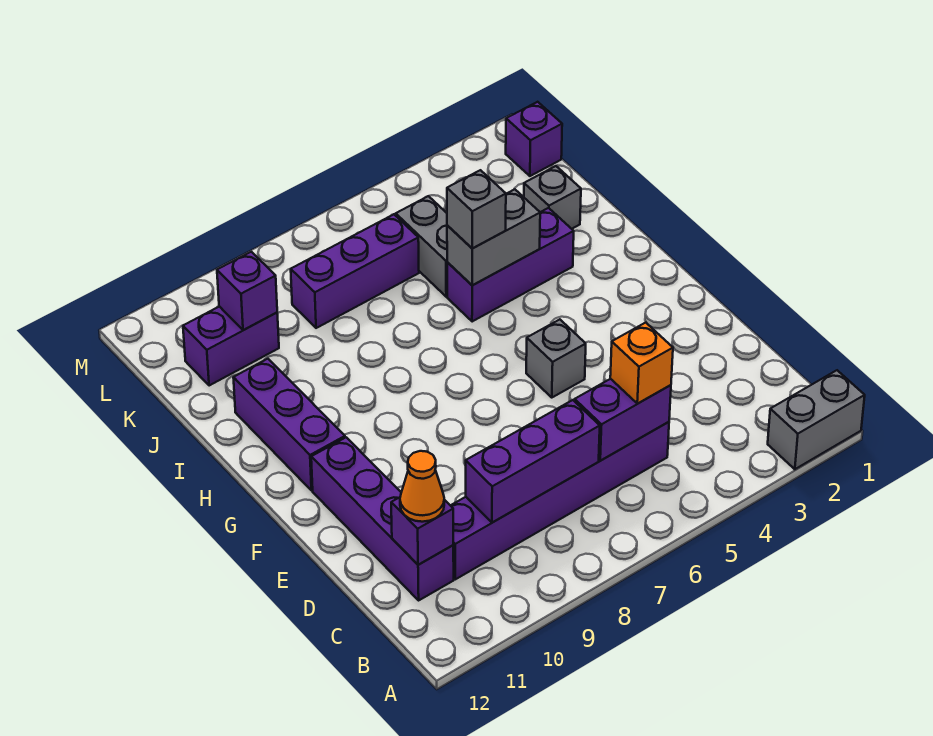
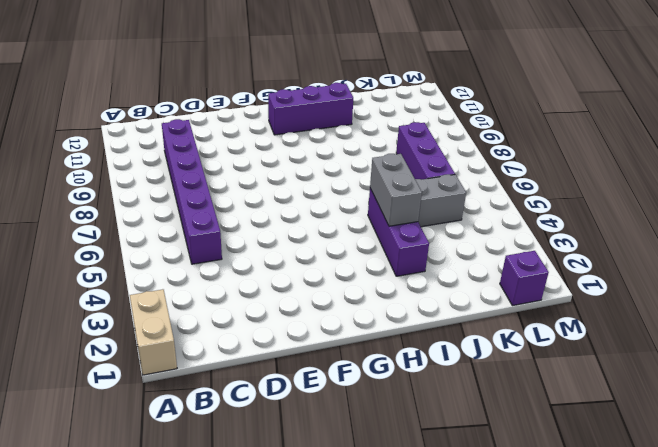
tan brick A1:A2 level 1 -> grey brick A1:A2 level 1
none -> purple brick C11:F11 level 1
none -> grey brick F5 level 1
none -> grey brick J2 level 1

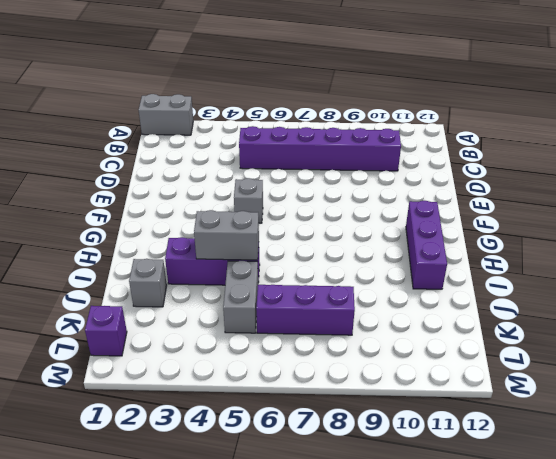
none -> purple brick C11:F11 level 1
none -> purple brick K10:K11 level 1
none -> purple brick C5:C6 level 2

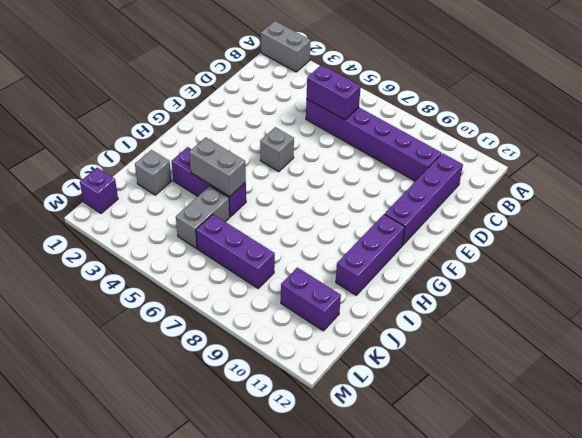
none -> purple brick C7:C9 level 2
none -> purple brick C11 level 2
none -> purple brick K10 level 2

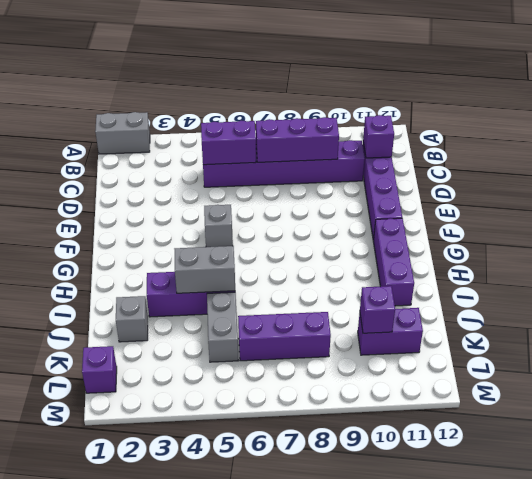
none -> orange brick C5 level 3
none -> orange cone C11 level 3
none -> grey brick I5 level 3

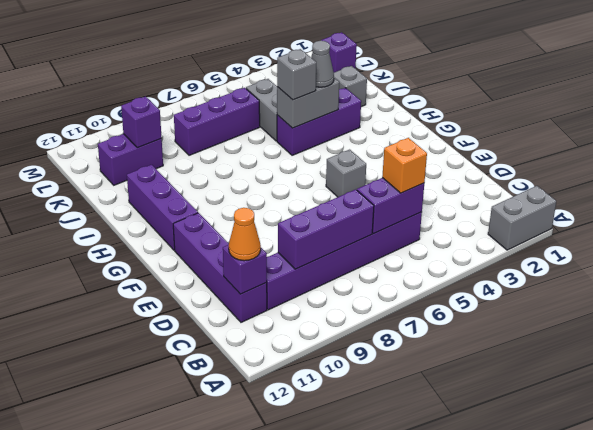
grey cone I4 level 3 -> none

